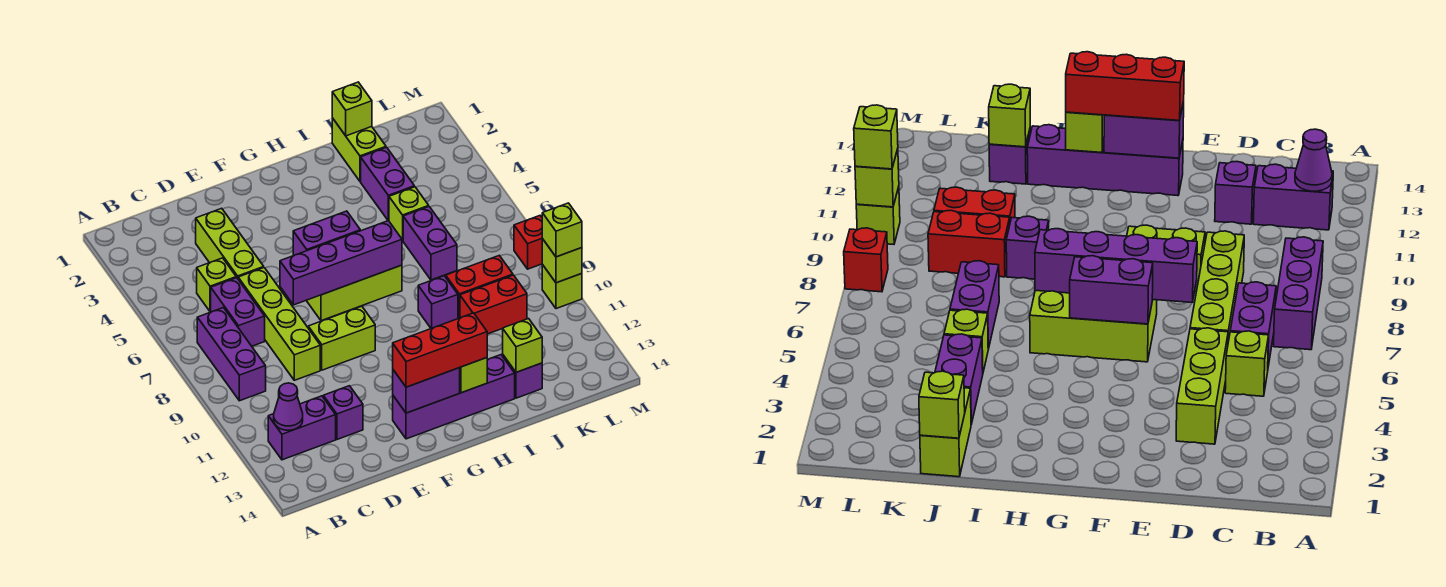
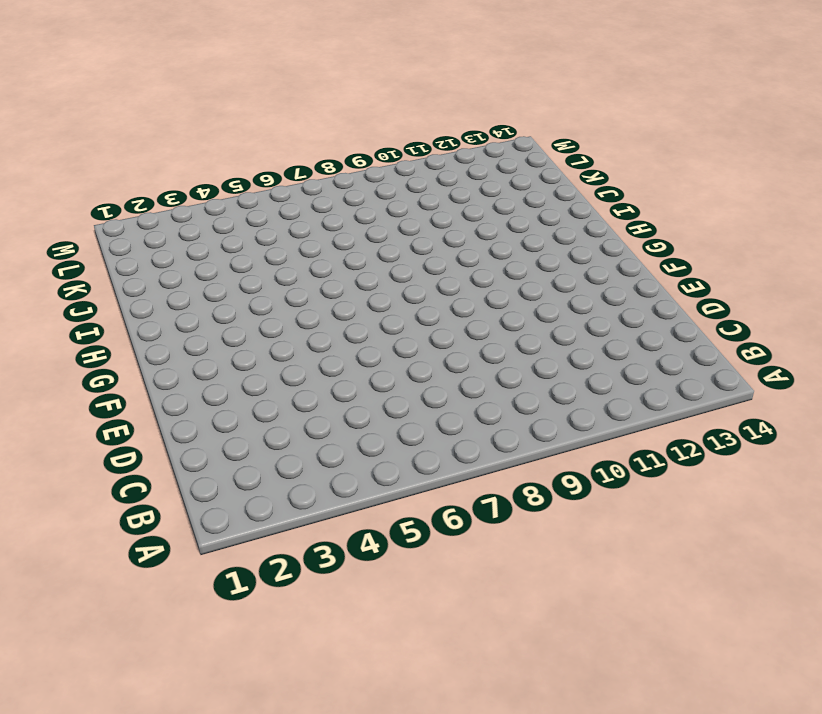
none -> purple brick B7:B9 level 1
none -> purple brick B12:C12 level 1
none -> lime brick C5 level 1
none -> purple brick C6:C7 level 1

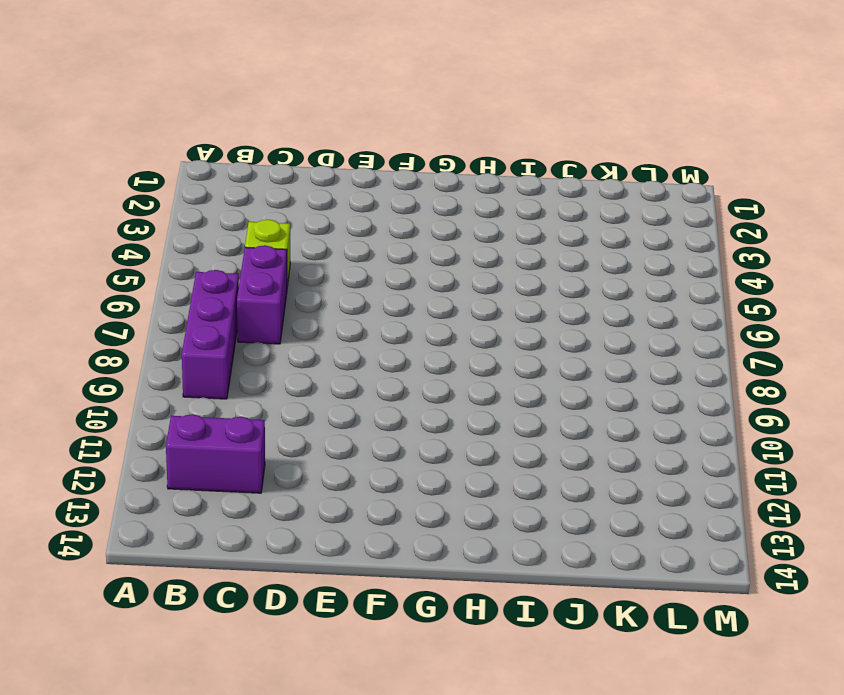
none -> lime brick D3:D5 level 1
none -> lime brick D6:D9 level 1
none -> purple brick D12 level 1
none -> lime brick E9:F9 level 1

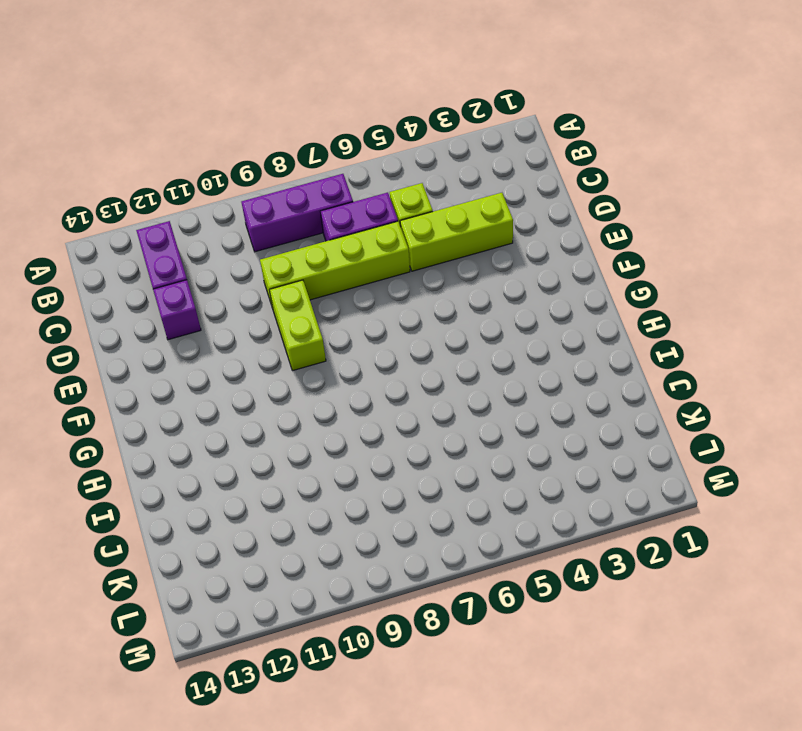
none -> lime brick F6:H7 level 1
none -> purple brick F13:I13 level 1
none -> purple brick I9 level 1
none -> lime brick J1:J2 level 1

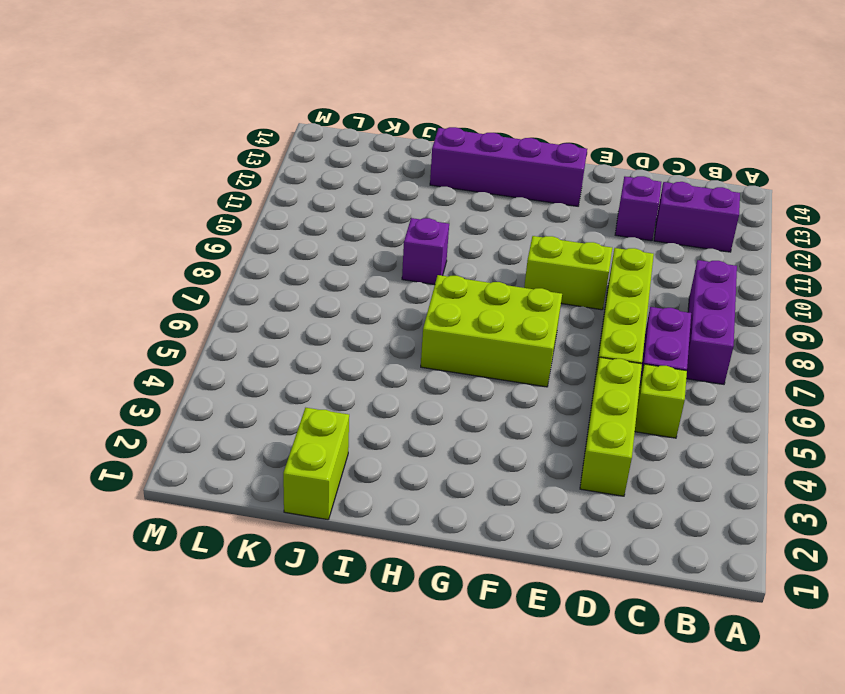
none -> purple brick J3:J4 level 1
none -> lime brick J5 level 1
none -> purple brick J6:J7 level 1
none -> red brick J9:K9 level 1

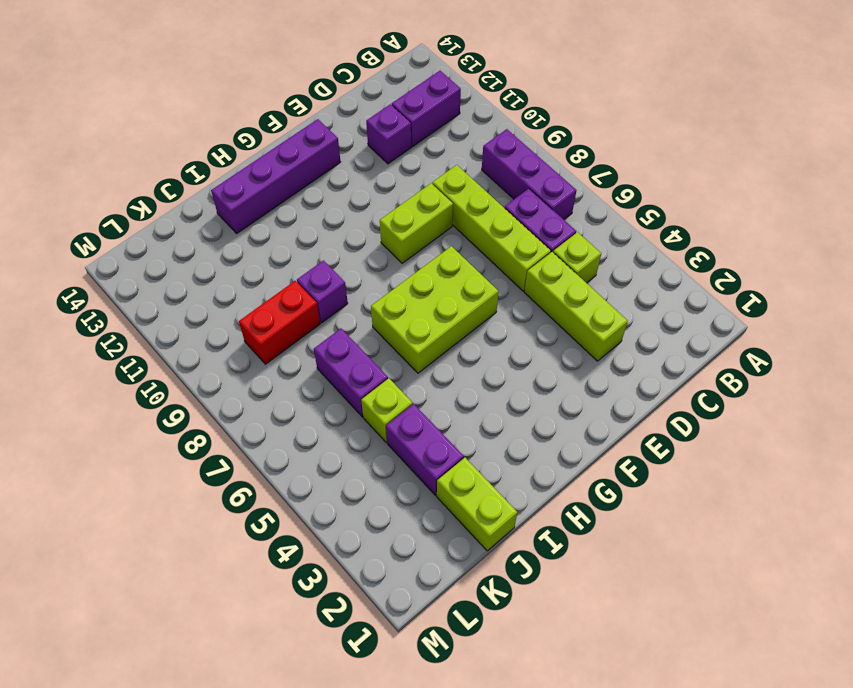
none -> red brick J10:K10 level 1
none -> purple brick J13 level 1
none -> red brick M8 level 1
none -> lime brick M10 level 1

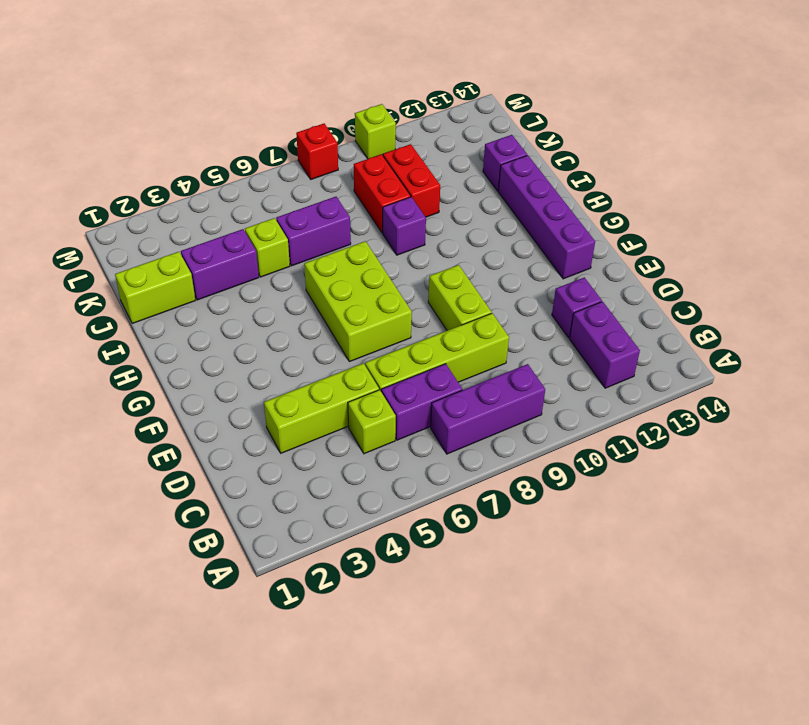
none -> purple cone B12 level 2
none -> purple brick E7:H7 level 2
none -> purple brick F6:G6 level 2
none -> purple brick F13:G13 level 2

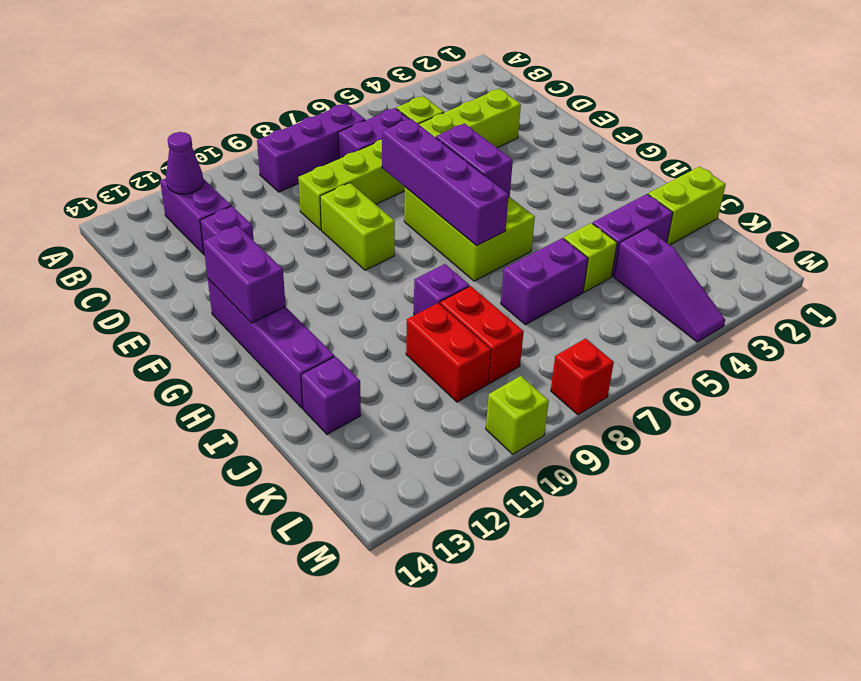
purple slope K4:M4 level 1 top K -> none
none -> lime brick H13 level 2
none -> lime brick J1 level 2
none -> lime brick J13 level 2
none -> lime brick M10 level 2

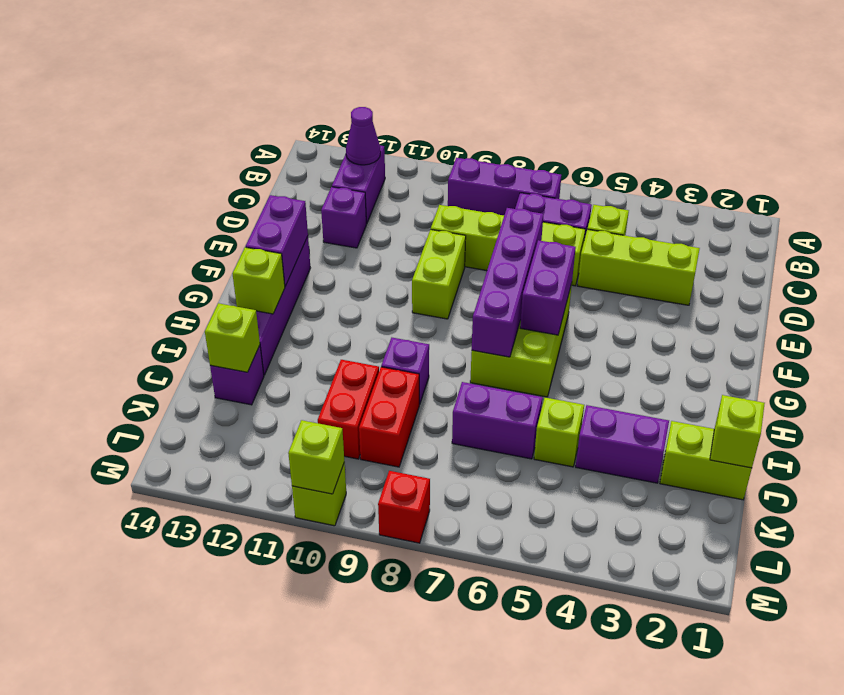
none -> red brick F13:H13 level 3
none -> lime brick M10 level 3

